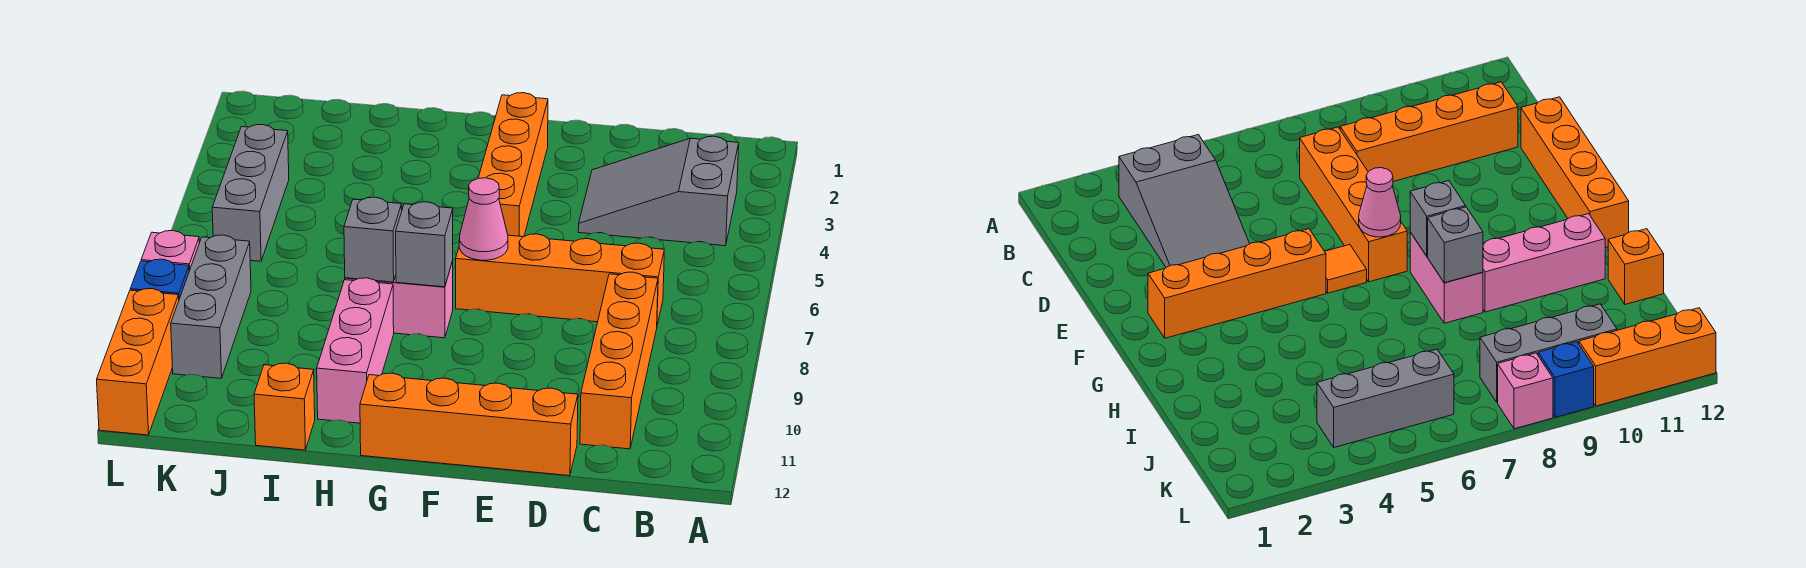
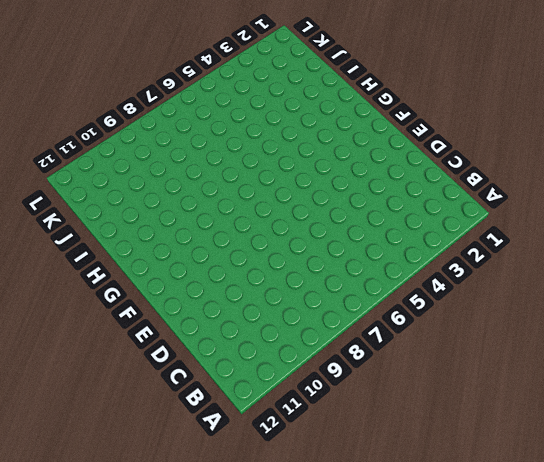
none -> grey slope B3:D4 level 1 top B
none -> orange brick C7:F7 level 1
none -> orange brick C8:C11 level 1

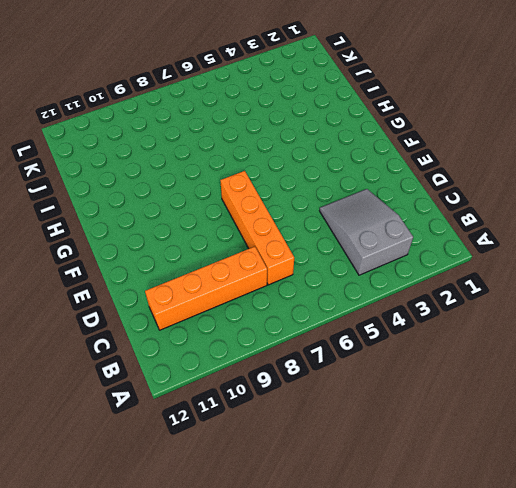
none -> orange brick D12:G12 level 1
none -> orange brick F2:F5 level 1
none -> orange tile F6 level 1

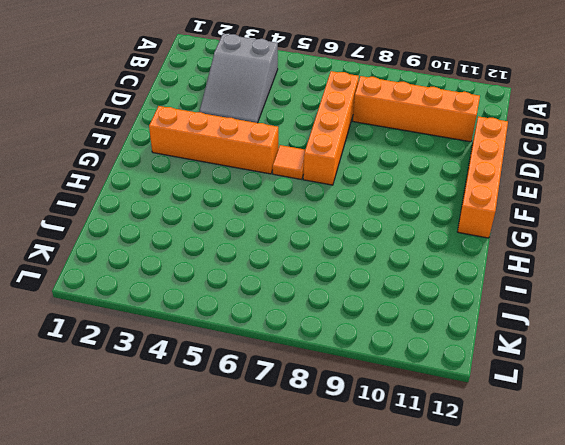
none -> pink brick G8:H8 level 1
none -> pink brick H9:H11 level 1
none -> orange brick I12 level 1

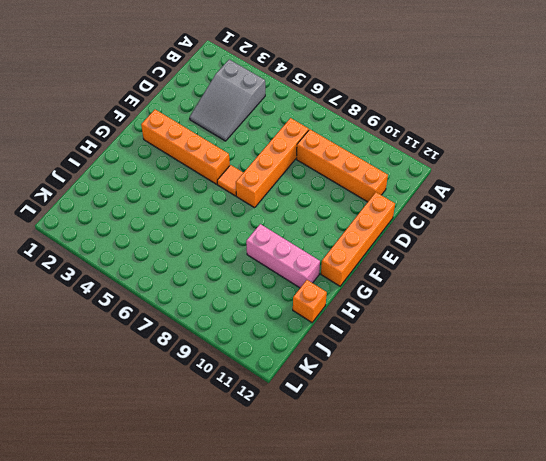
none -> pink brick G8:H8 level 1
none -> grey brick K4:K6 level 1
none -> grey brick K8:K10 level 1

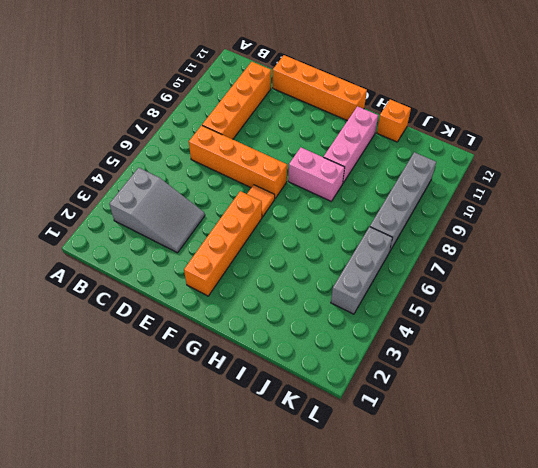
grey brick K7:K10 level 1 -> grey brick K8:K10 level 1
none -> pink brick L8 level 1
none -> blue brick L9 level 1
none -> orange brick L10:L12 level 1

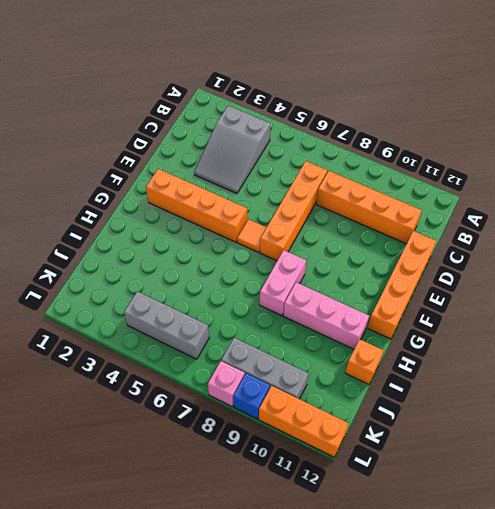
none -> pink cone F7 level 2
none -> grey brick G8 level 2
none -> grey brick H8 level 2

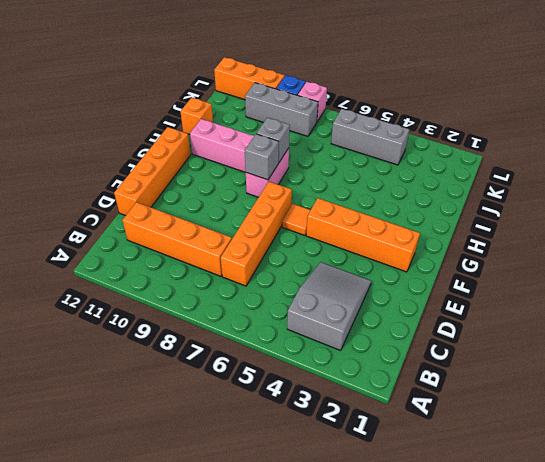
none -> pink cone F7 level 2

